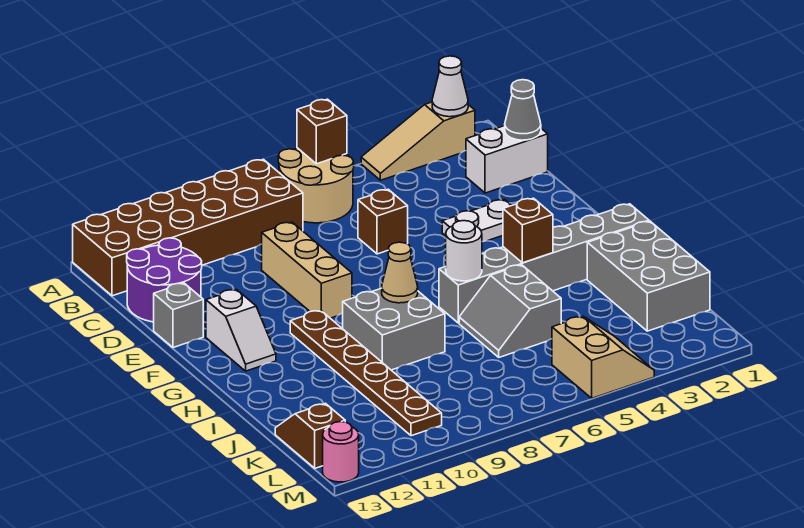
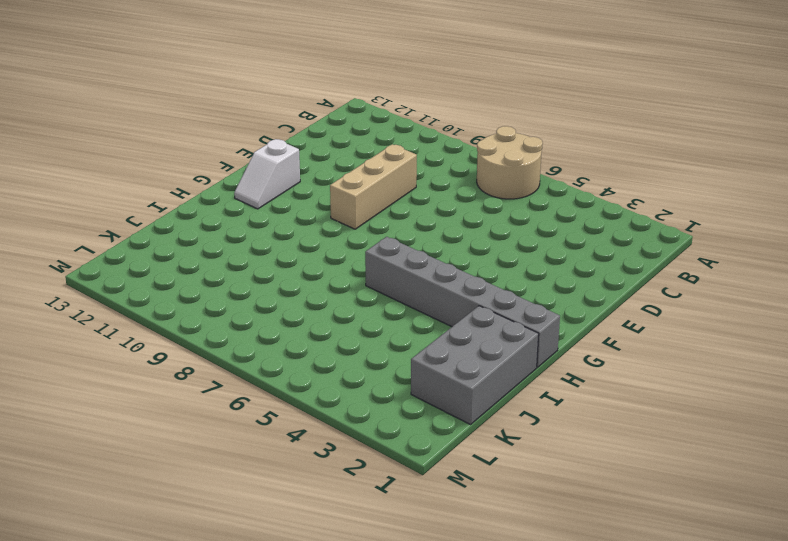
none -> tan slope A2:A4 level 1 top 2
none -> brown brick A8:B13 level 1
none -> white brick C1:C2 level 1

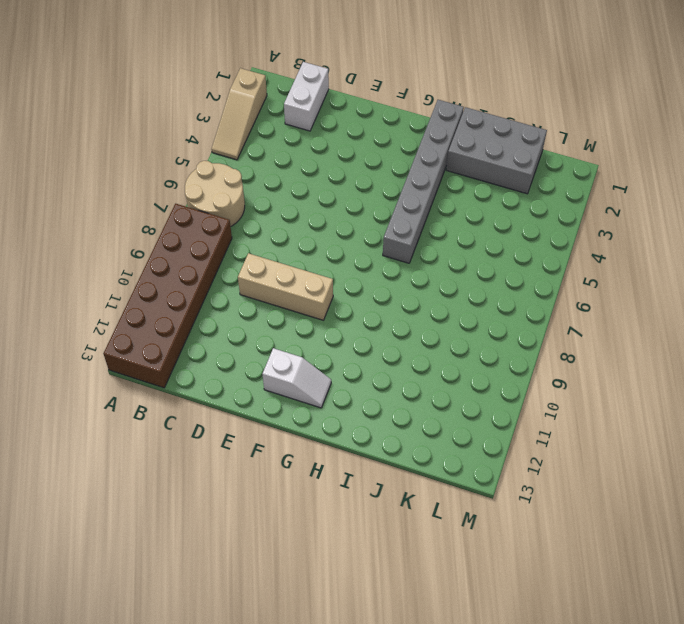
none -> purple round brick C12:D13 level 1
none -> brown brick D6 level 1
none -> white plate E3:E4 level 1

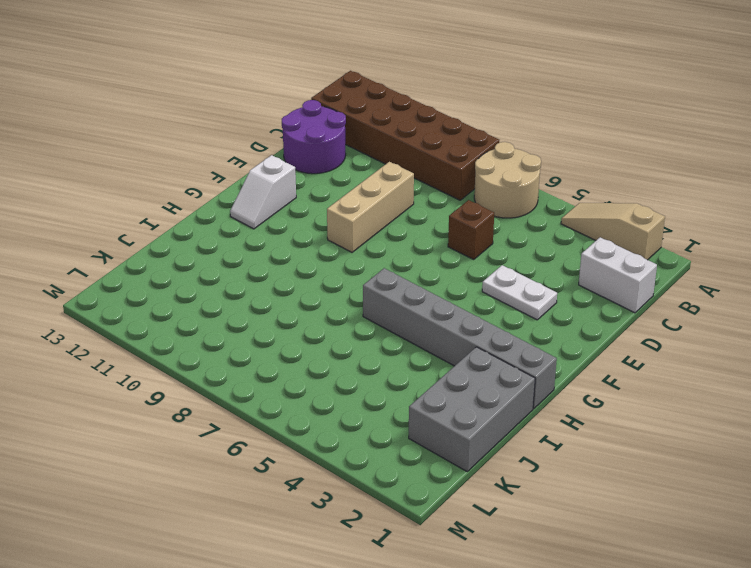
none -> grey brick E13 level 1
none -> brown plate G10:L10 level 1
none -> grey brick H8:I9 level 1

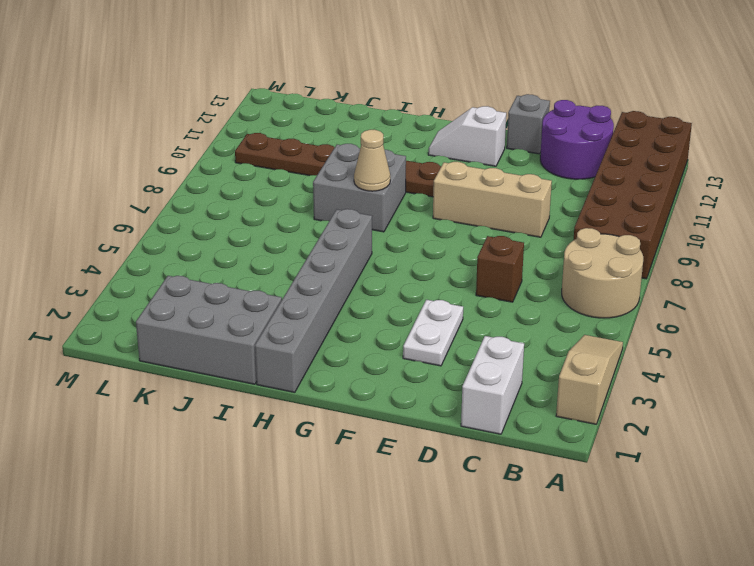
none -> grey slope I5:J6 level 1 top 5
none -> brown slope K13:L13 level 1 top L
none -> tan slope L4:M5 level 1 top 5

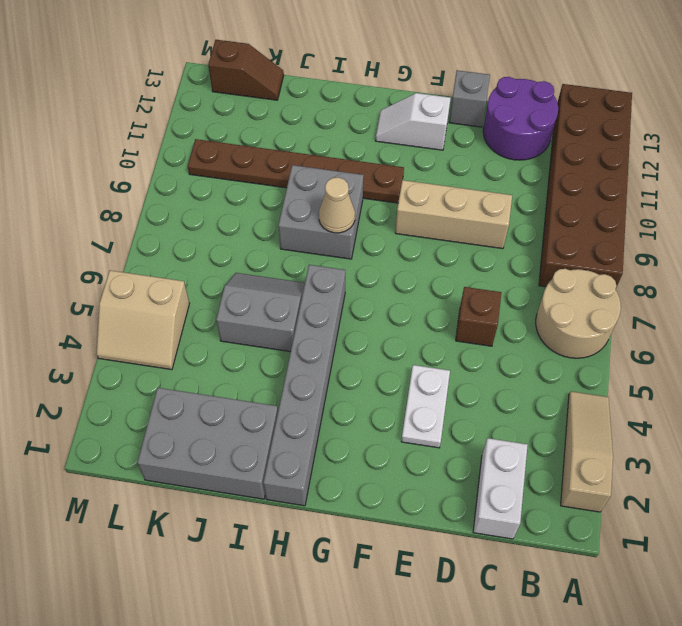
none -> pink round brick M13 level 1
none -> white cone A2 level 2
none -> brown brick A6 level 2

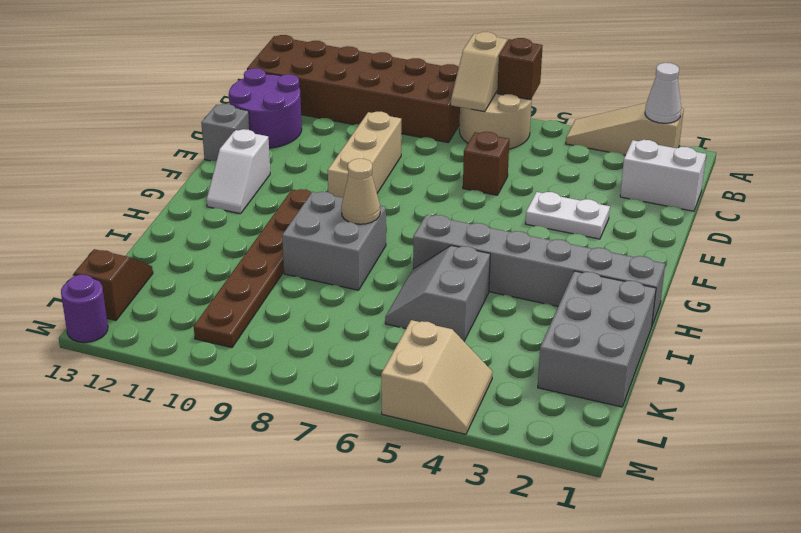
tan slope A7:B7 level 2 top A -> none
purple round brick M13 level 1 -> pink round brick M13 level 1
none -> grey cone C1 level 2
none -> brown brick H4 level 2
none -> white round brick H6 level 2

